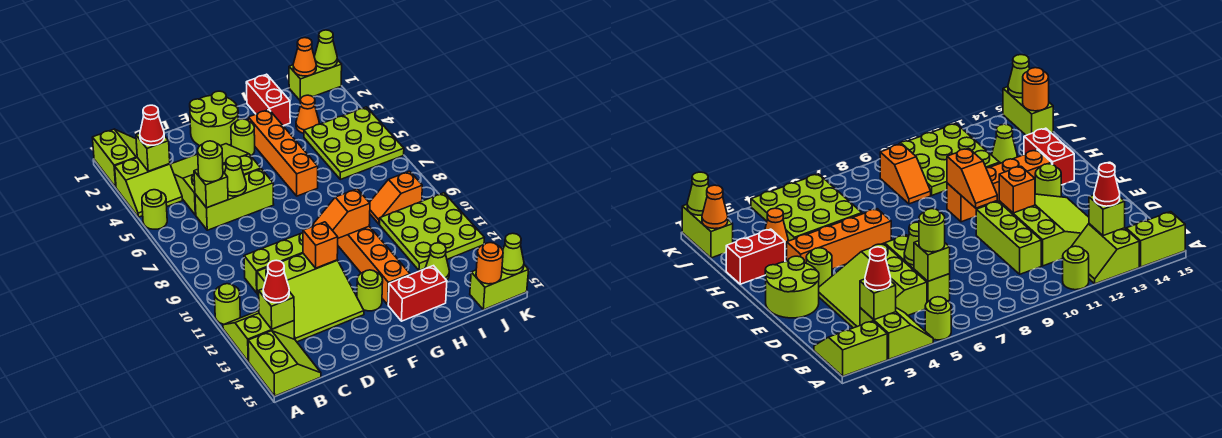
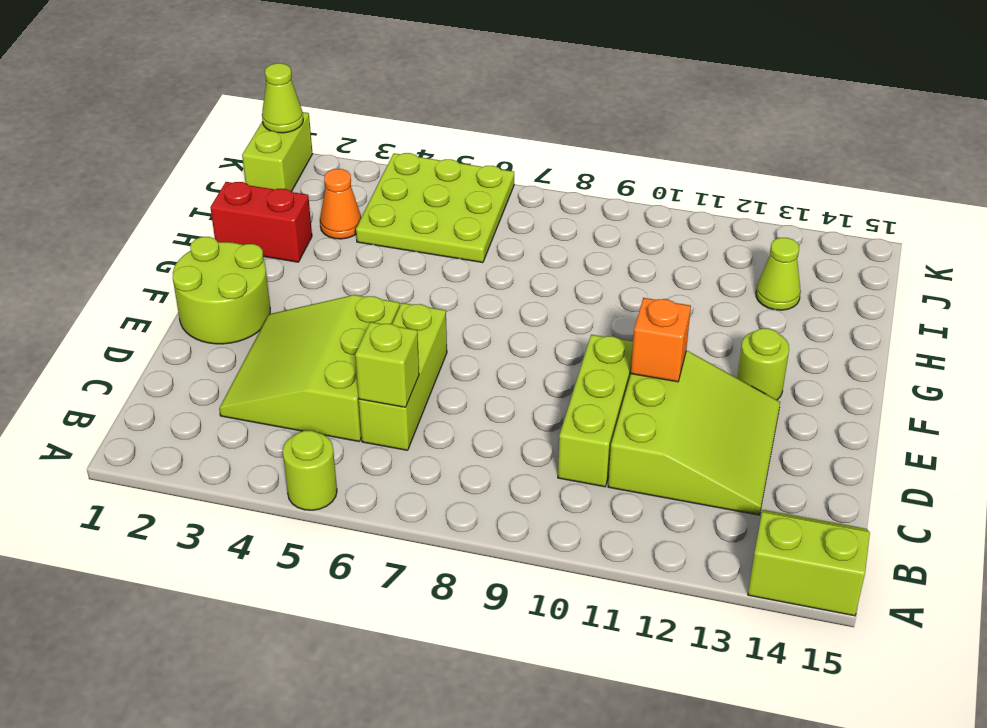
none -> lime slope A1:B2 level 1 top A
none -> lime slope A3:B4 level 1 top 3
none -> lime round brick A11 level 1
none -> lime slope A12:B13 level 1 top 13

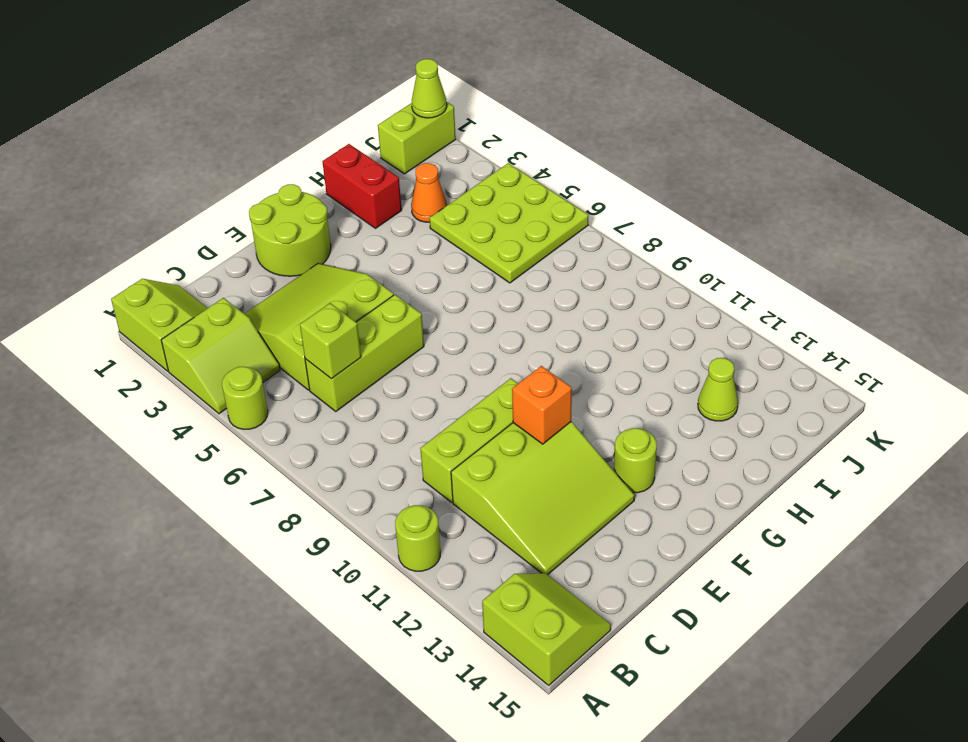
none -> lime slope A12:B13 level 1 top 13
none -> lime round brick F3 level 1
none -> orange brick G3:G6 level 1
none -> orange brick G10:G13 level 1

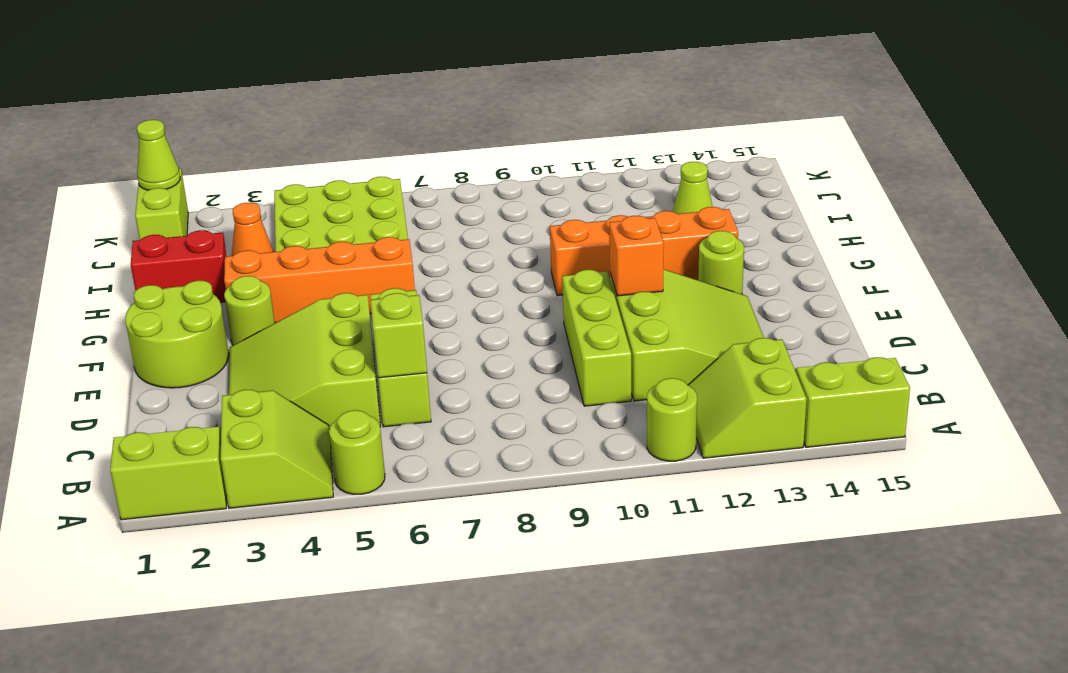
none -> red brick G14:H14 level 1
none -> orange slope I9:J9 level 1 top J
none -> lime plate I10:K12 level 1
none -> lime brick J15:K15 level 1

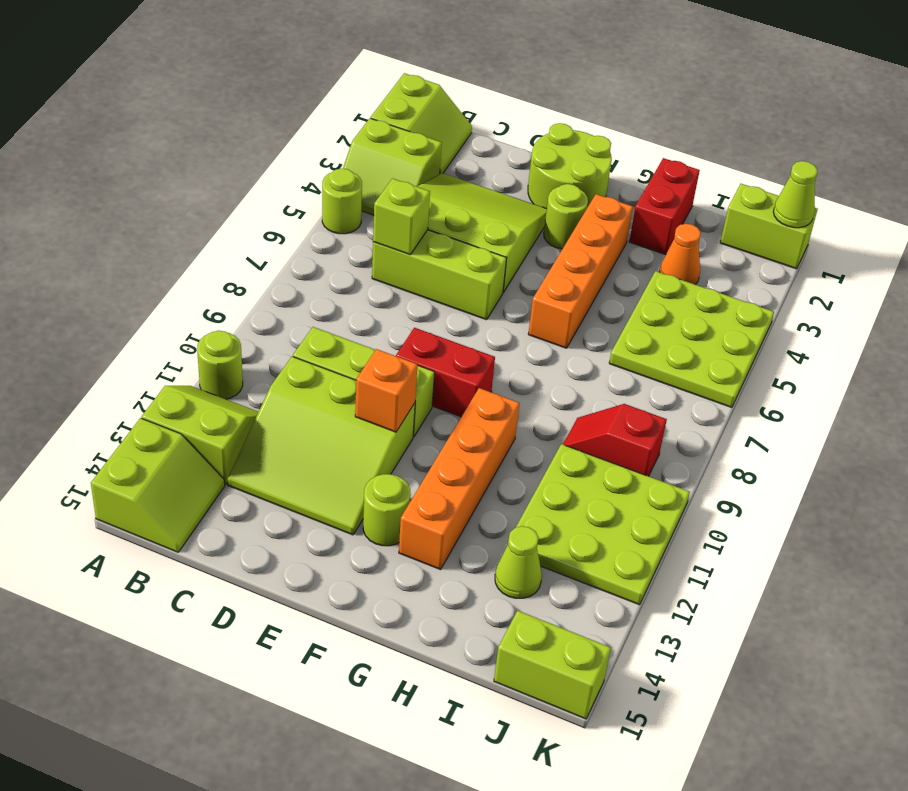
red brick E9:F9 level 1 -> red brick G14:H14 level 1
red slope I9:J9 level 1 top J -> orange slope I9:J9 level 1 top J
none -> lime brick B3 level 2
none -> lime brick B13 level 2
none -> lime cone D6 level 2
none -> orange slope F10:G10 level 2 top G

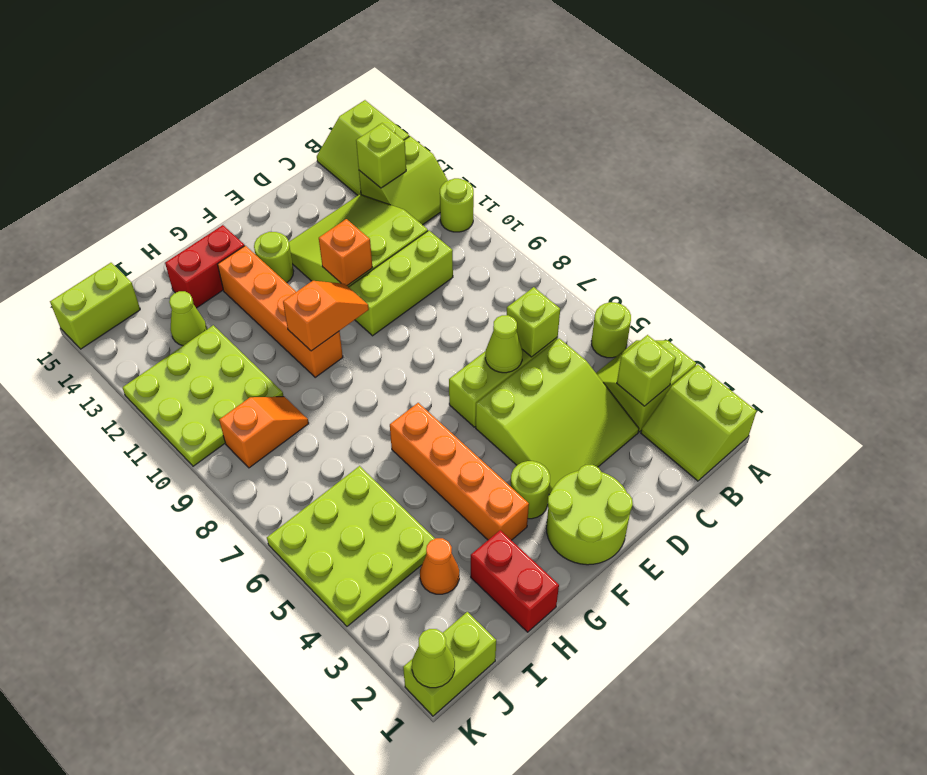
none -> orange cone J1 level 2
none -> orange round brick J15 level 2
none -> lime cone K15 level 2
none -> red cone B3 level 3

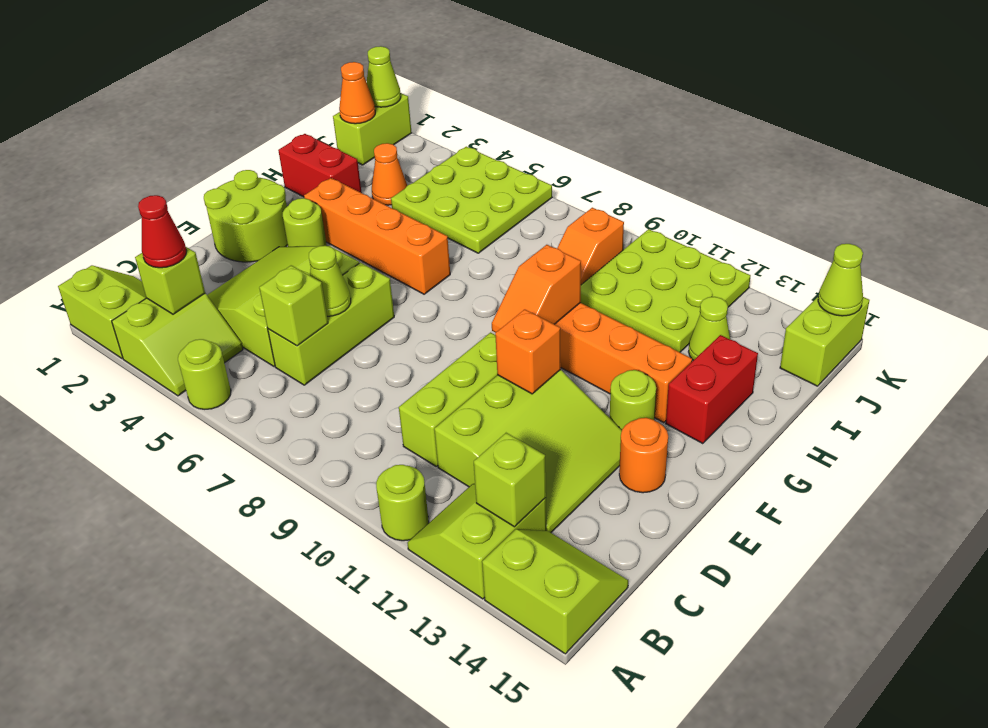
orange round brick E14 level 1 -> orange round brick J15 level 2
none -> red cone B13 level 3
none -> lime round brick C6 level 3

